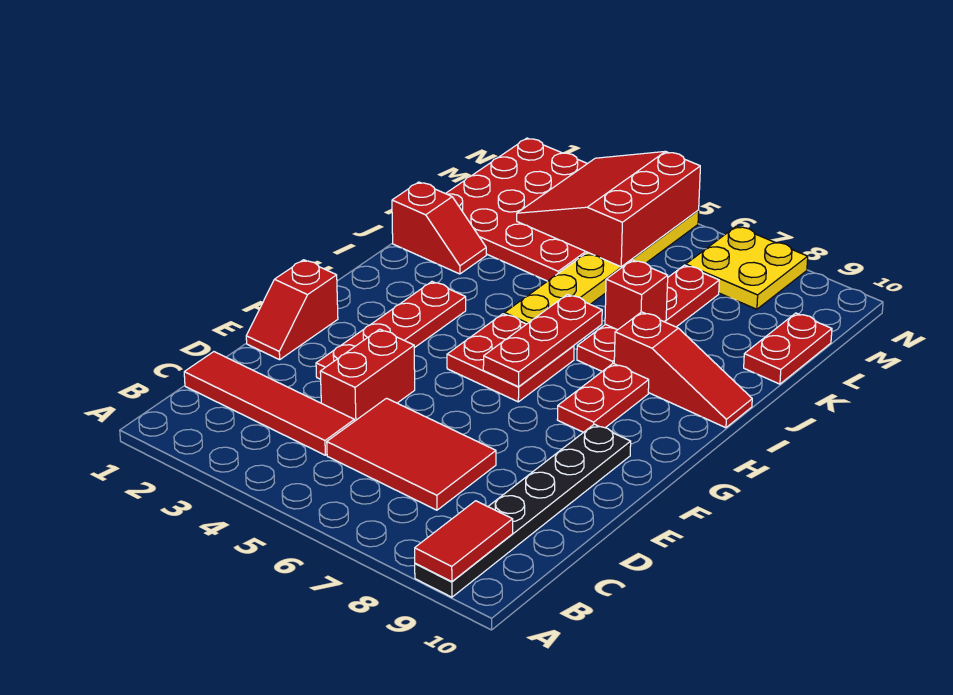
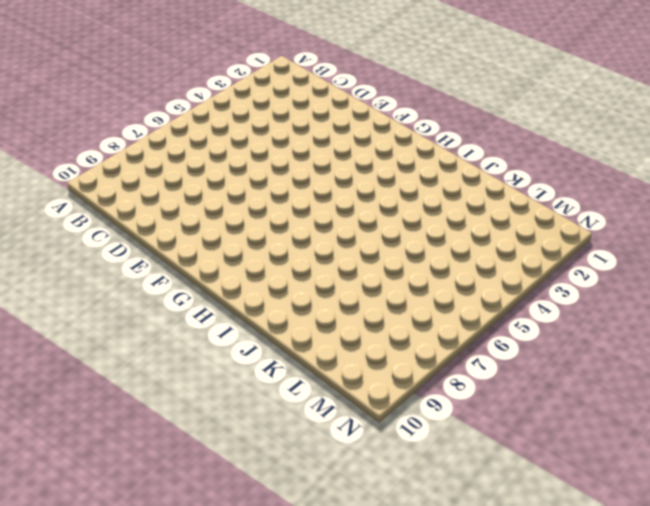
none -> black plate A9:F9 level 1
none -> red tile C1:C4 level 1
none -> red tile C5:D7 level 1

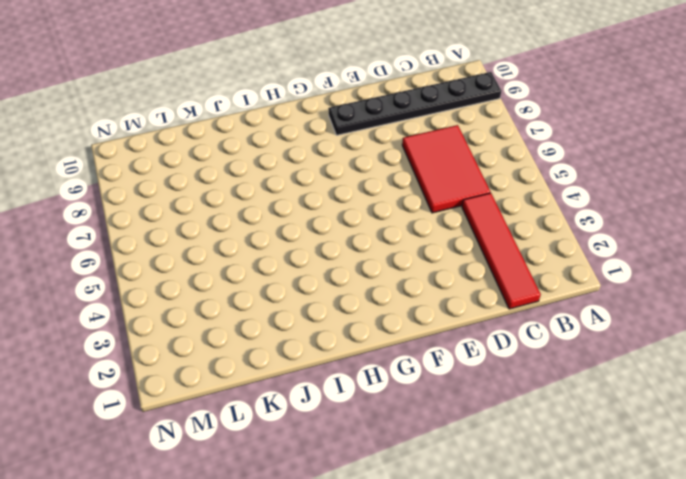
none -> red brick D4:E4 level 1
none -> red slope E1:F1 level 1 top F
none -> red plate E3:H3 level 1

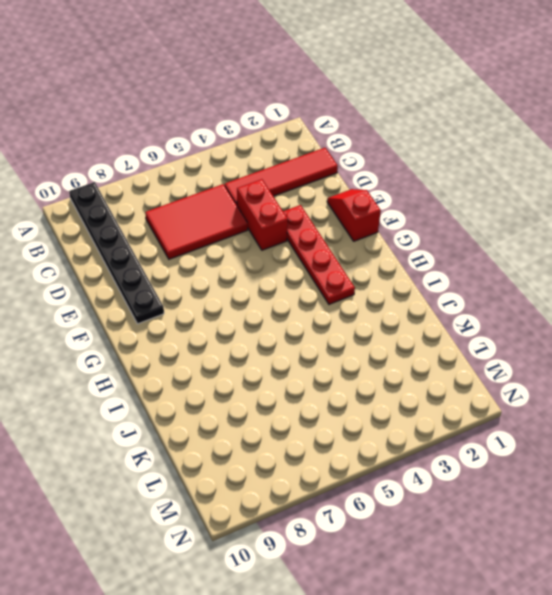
none -> red plate G5:H6 level 1
none -> red plate G8:H8 level 1
none -> yellow plate I5:N5 level 1

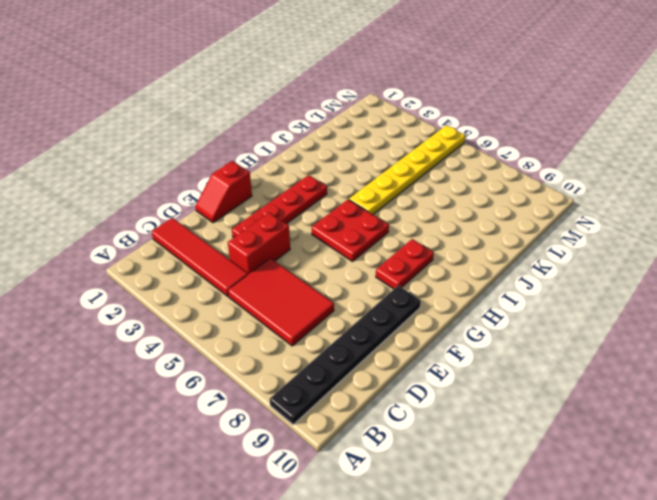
none -> red plate I7:L7 level 1
none -> red slope I8:I10 level 1 top 8
none -> red slope J1:J2 level 1 top 1

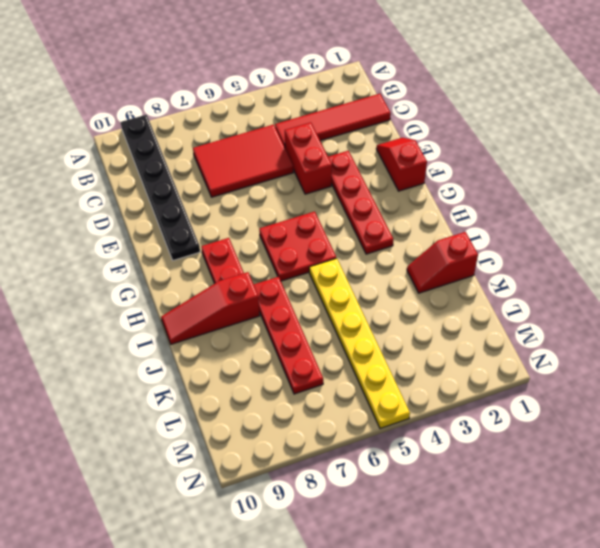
none -> red plate K1:N4 level 1
none -> red plate K10:L10 level 1
none -> yellow plate M7:N8 level 1

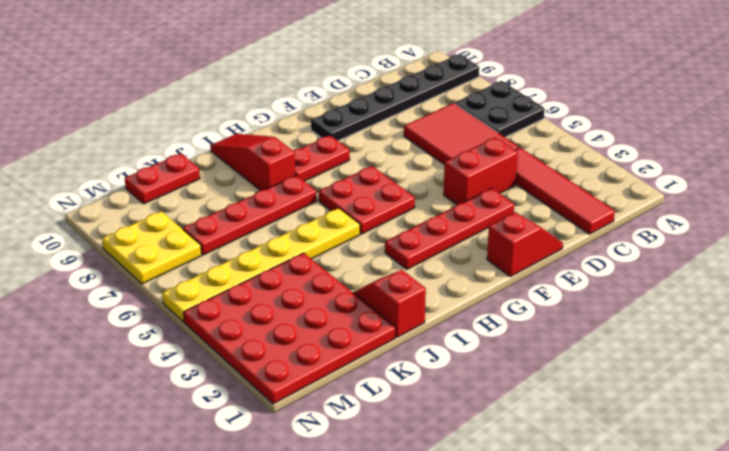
black plate A6:B7 level 1 -> none
none -> red tile A9:B9 level 2
none -> red plate G6:I6 level 2
none -> red brick J7 level 2

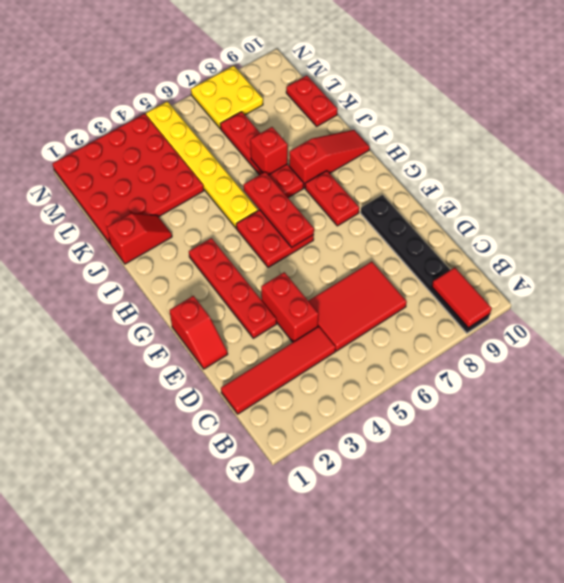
none -> red slope L3:N5 level 2 top 5

